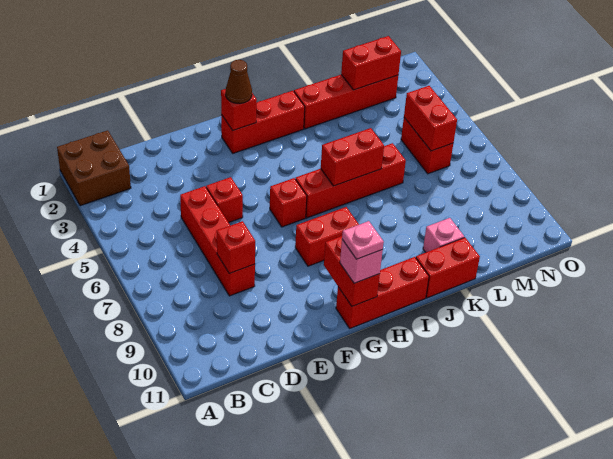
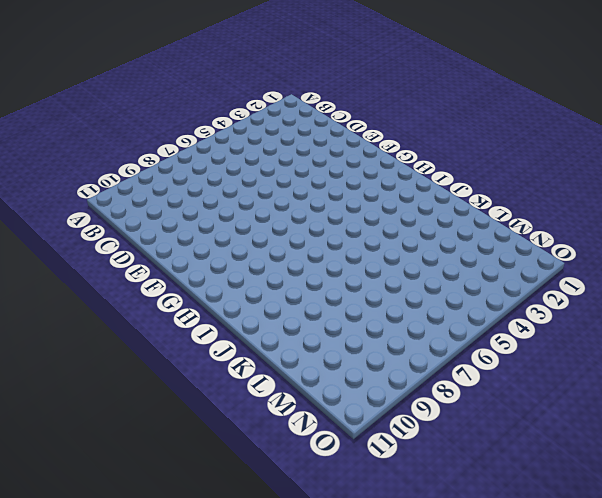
none -> brown brick A1:B2 level 1
none -> red brick D5:D8 level 1
none -> red brick E5 level 1

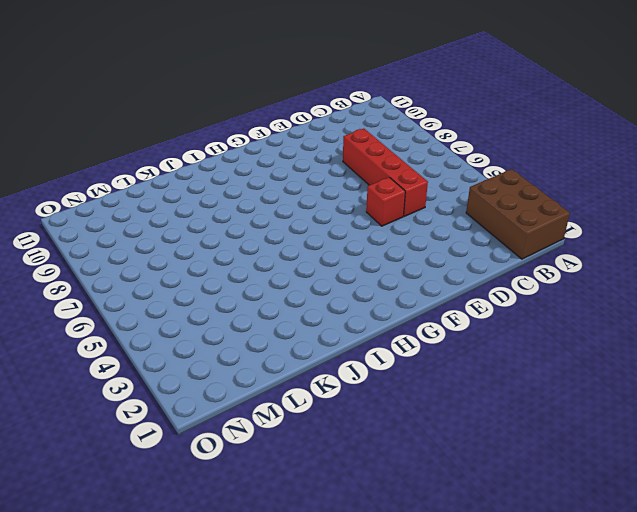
brown brick A1:B3 level 1 -> brown brick A1:B2 level 1
none -> red brick G2:I2 level 1
none -> red brick G6 level 1
none -> red brick G8:H8 level 1

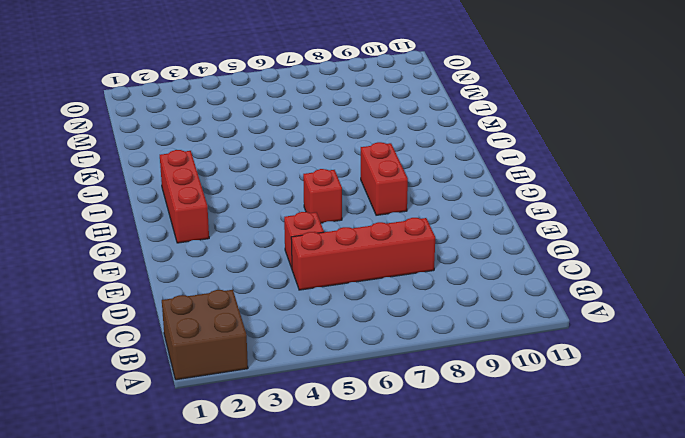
none -> red brick G11:I11 level 1
none -> red brick H6:K6 level 1
none -> red brick J2:M2 level 1

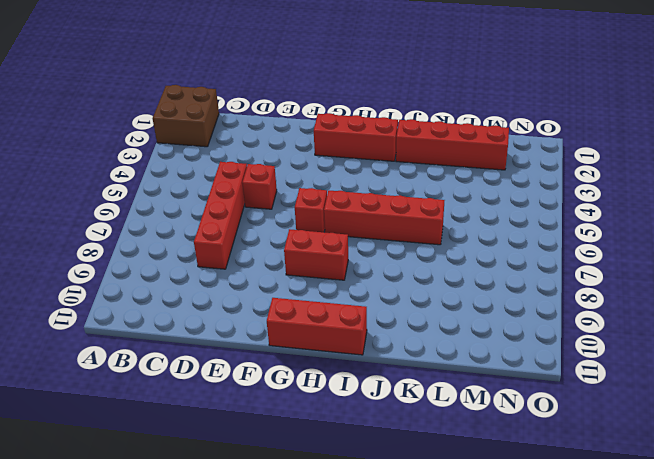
none -> red brick J11:K11 level 1
none -> pink brick K10 level 1
none -> red brick M5:M6 level 1

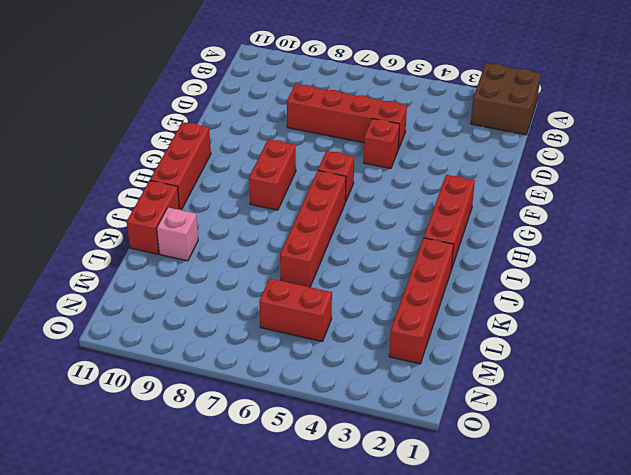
none -> red brick D8 level 2
none -> red brick G2 level 2
none -> red brick G10:G11 level 2

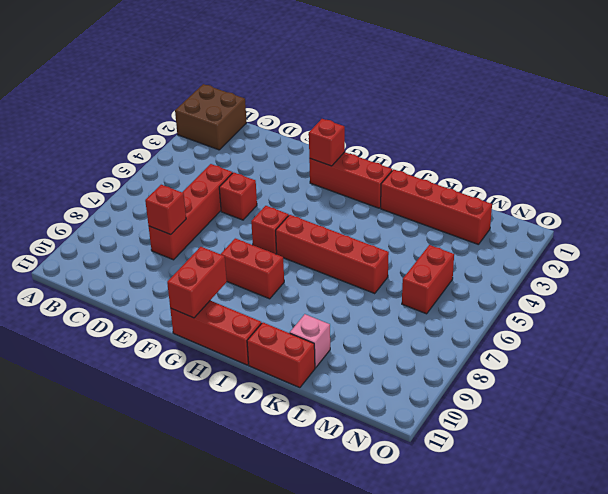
none -> red brick I6:J6 level 2
none -> red brick L2:M2 level 2
none -> red brick M5:M6 level 2

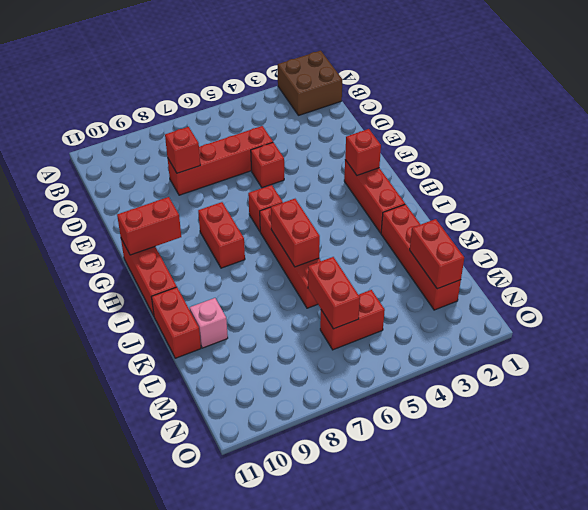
red brick L6:M6 level 2 -> red brick M5:M6 level 2
none -> brown cone G2 level 3
none -> pink brick G11 level 3
none -> pink plate G11 level 4

